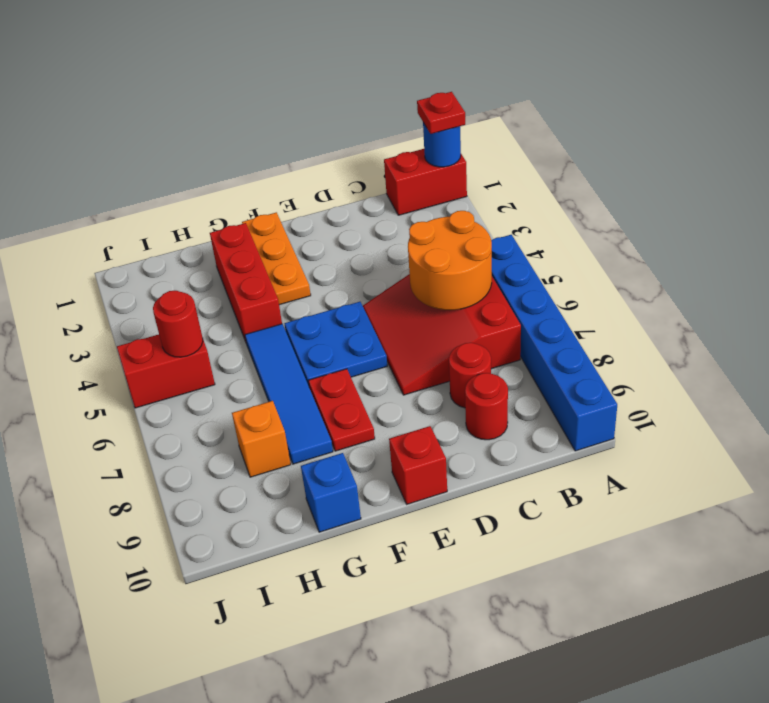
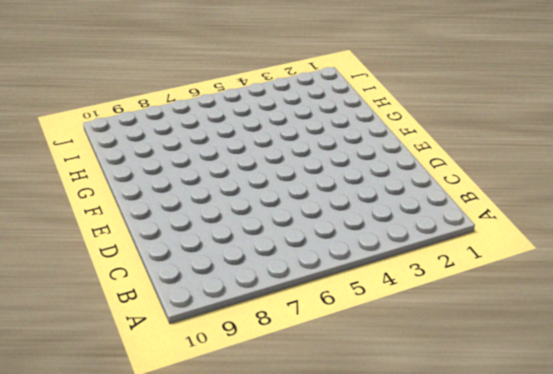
none -> red brick A1:B1 level 1
none -> blue brick A5:A10 level 1
none -> red slope B5:D7 level 1 top B

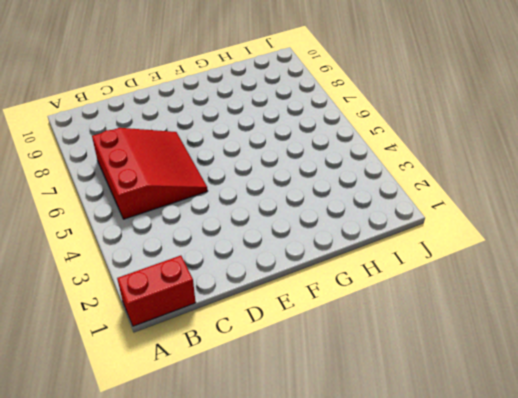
none -> blue brick A5:A10 level 1
none -> red round brick C8 level 1
none -> red round brick C9 level 1

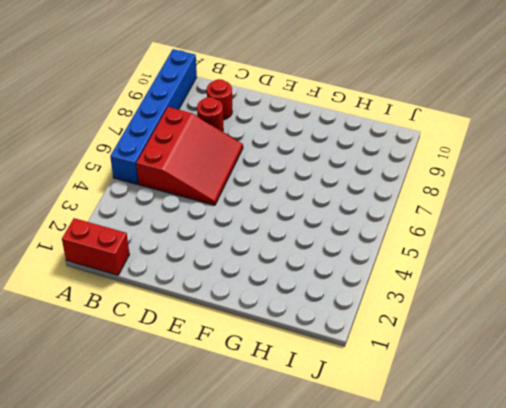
none -> blue plate E5:F6 level 1
none -> red brick E10 level 1
none -> orange plate F1:F3 level 1

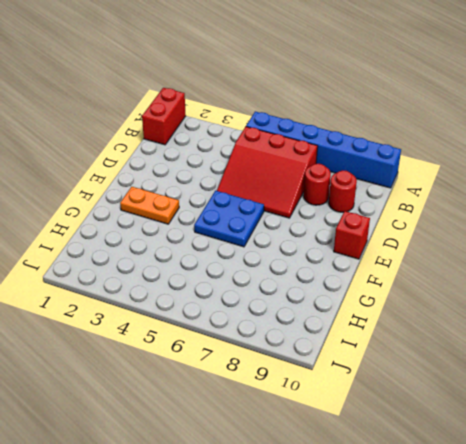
orange plate F2:F3 level 1 -> orange plate F1:F3 level 1
none -> red plate F7:F8 level 1
none -> red brick G2:G4 level 1
none -> blue tile G5:G8 level 1

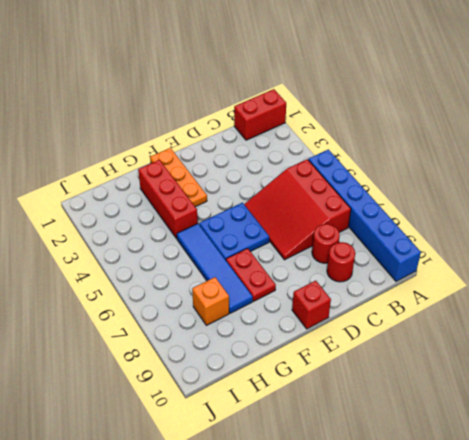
none -> blue brick G10 level 1
none -> red brick I5:J5 level 1
none -> blue round brick A1 level 2

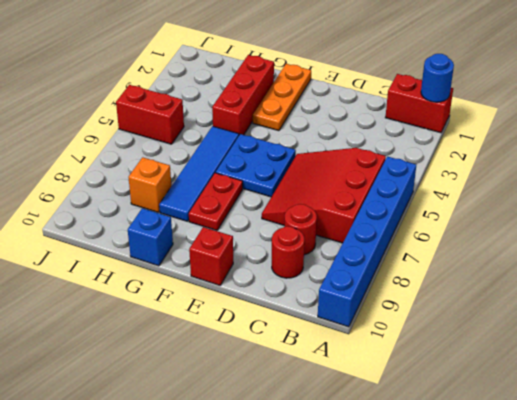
none -> orange round brick B5:C6 level 2
none -> red round brick I5 level 2
none -> red plate A1 level 3

